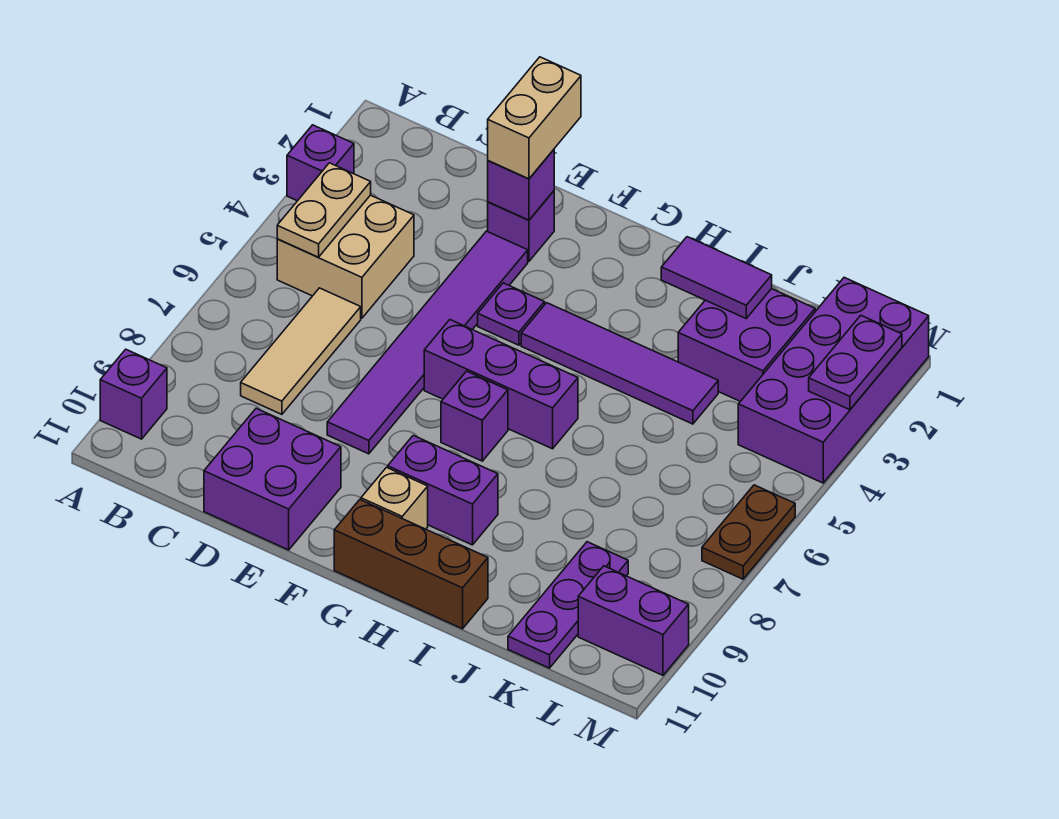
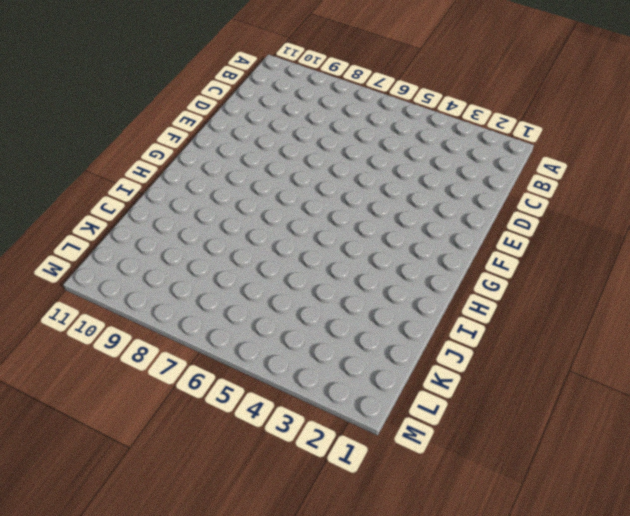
none -> purple brick A3 level 1
none -> purple brick A10 level 1
none -> tan brick B4:C5 level 1

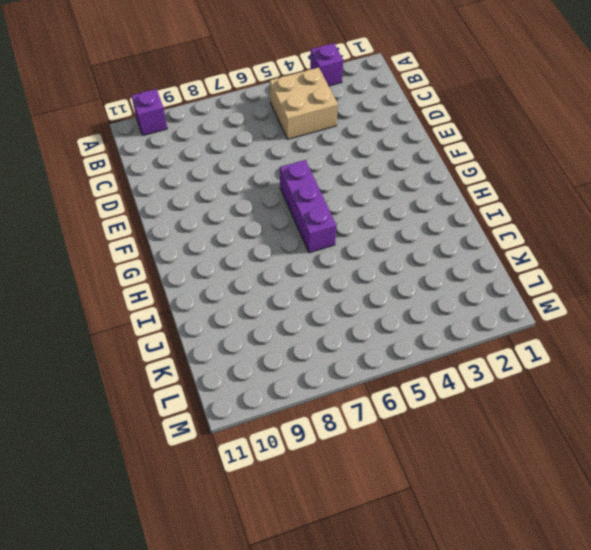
none -> tan tile C6:C8 level 1
none -> purple brick D10:E11 level 1
none -> purple brick E2 level 1

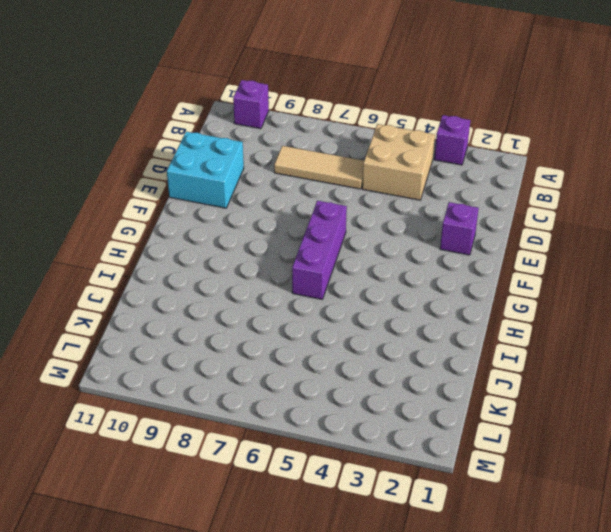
cyan brick D10:E11 level 1 -> purple brick D10:E11 level 1
none -> purple tile E3:E8 level 1
none -> purple plate F4 level 1
none -> purple tile G4:J4 level 1

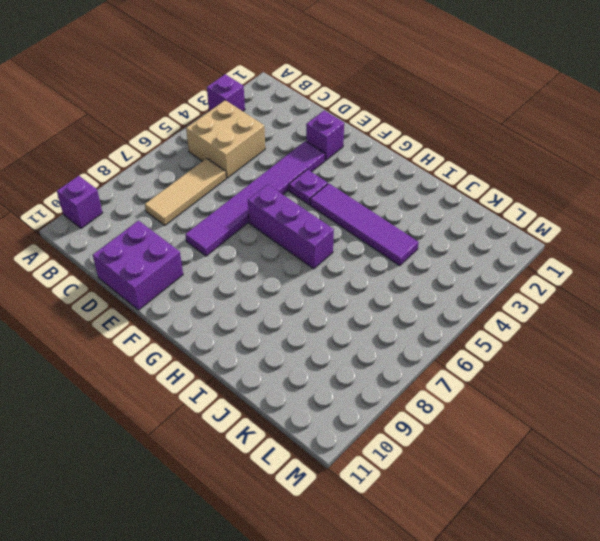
none -> purple brick G7 level 1
none -> purple brick G9:H9 level 1
none -> tan brick G10 level 1

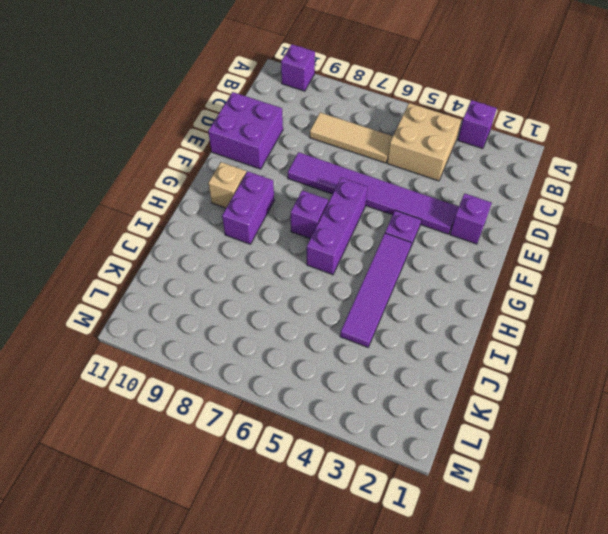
none -> brown brick G11:I11 level 1
none -> purple brick J2:K3 level 1
none -> purple plate K9:K11 level 1

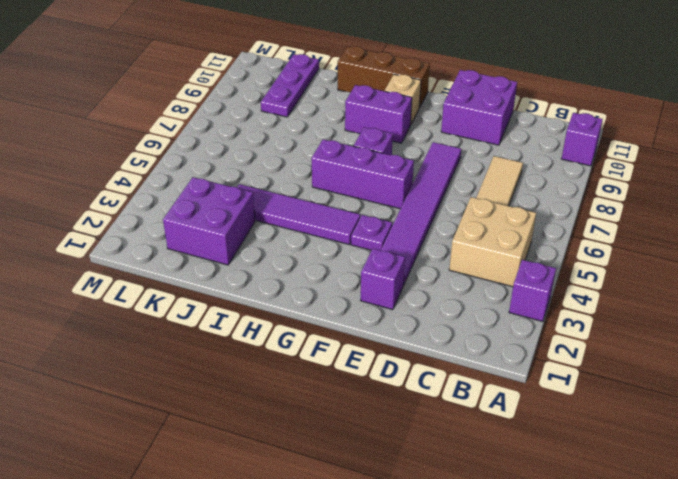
none -> purple brick L1:M4 level 1
none -> purple brick L10:M10 level 1
none -> brown plate M6:M7 level 1

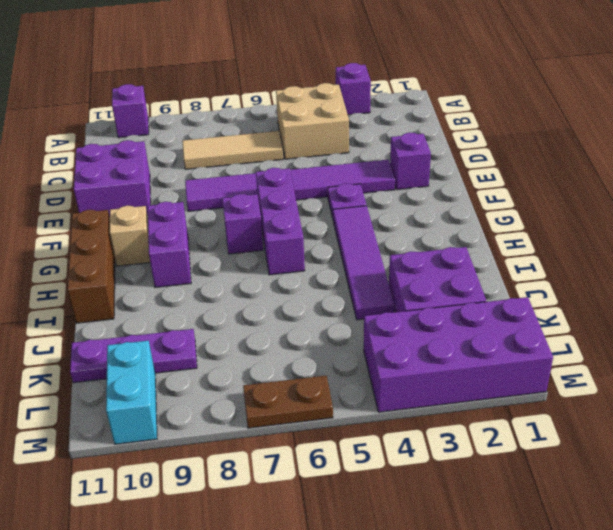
cyan brick L10:M10 level 1 -> purple brick L10:M10 level 1
none -> tan plate B4:B5 level 2
none -> purple brick E2 level 2
none -> purple tile I2:J2 level 2

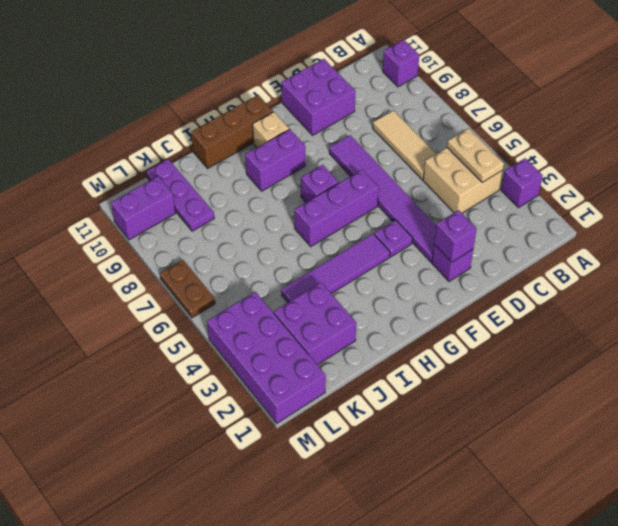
none -> purple tile I2:J2 level 2
none -> purple plate M2:M3 level 2
none -> tan brick E1:E2 level 3

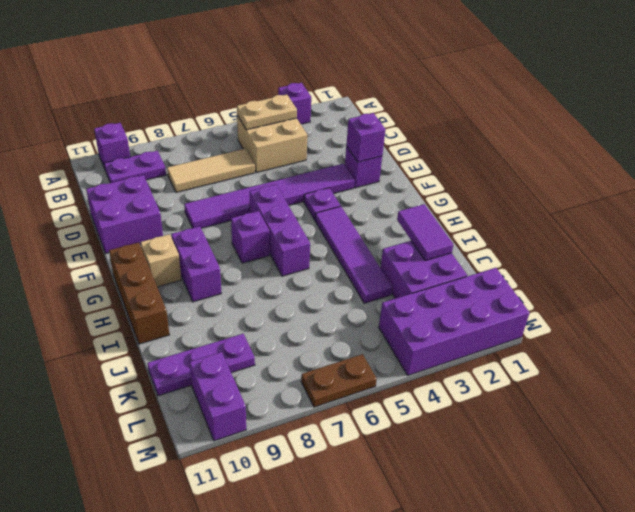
purple plate B9:B10 level 1 -> purple plate M2:M3 level 2
none -> tan brick E1:E2 level 3

